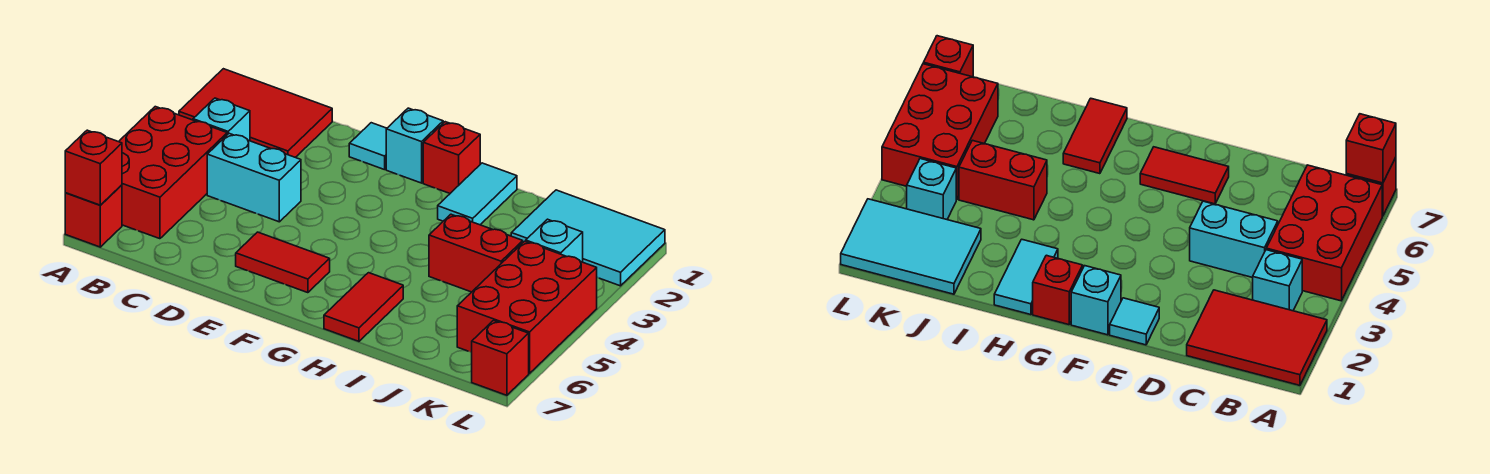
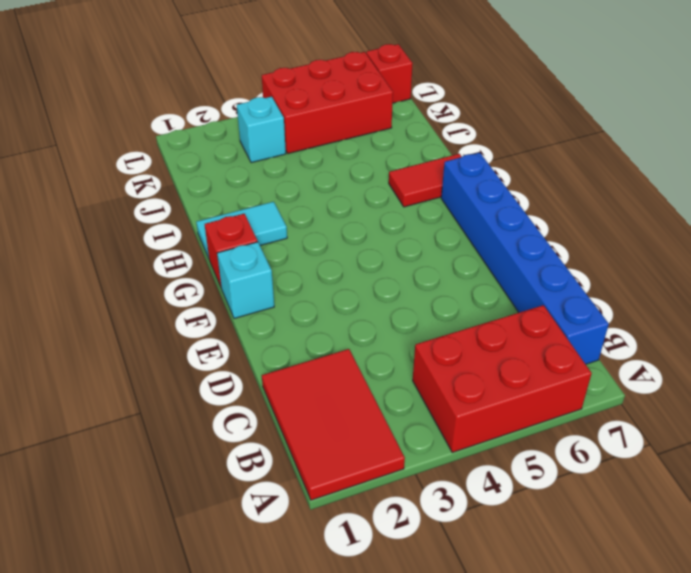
blue brick B7:G7 level 1 -> none
none -> red brick A7 level 1
none -> cyan brick B3 level 1
none -> cyan brick C4:D4 level 1

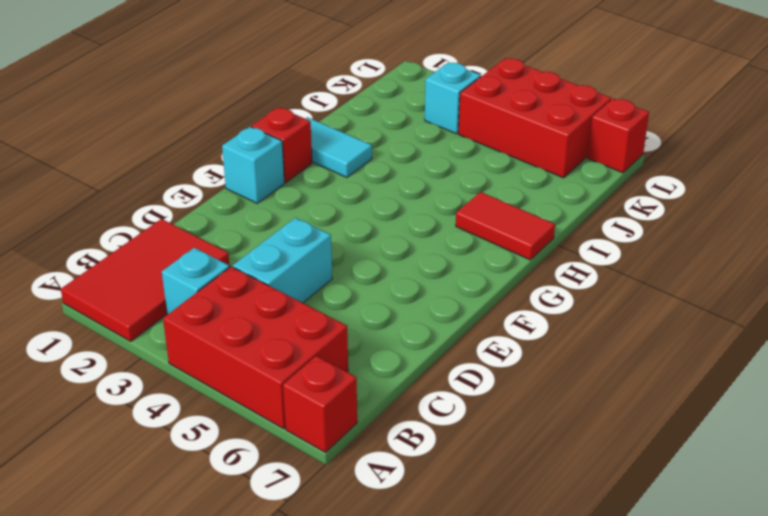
none -> cyan tile E1 level 1
none -> red tile E6:F6 level 1
none -> red brick I4:J4 level 1

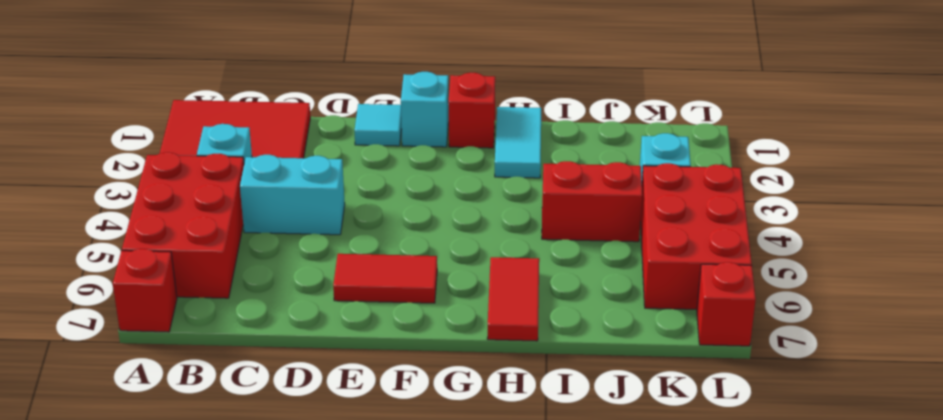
none -> cyan tile J1:L2 level 1
none -> red brick A7 level 2

